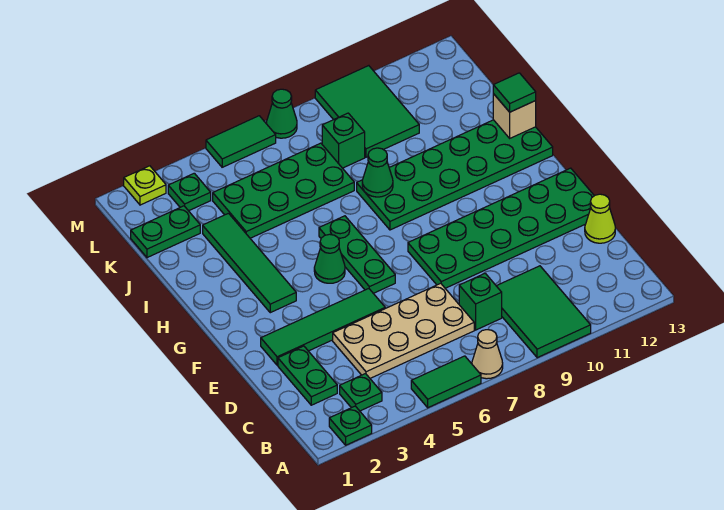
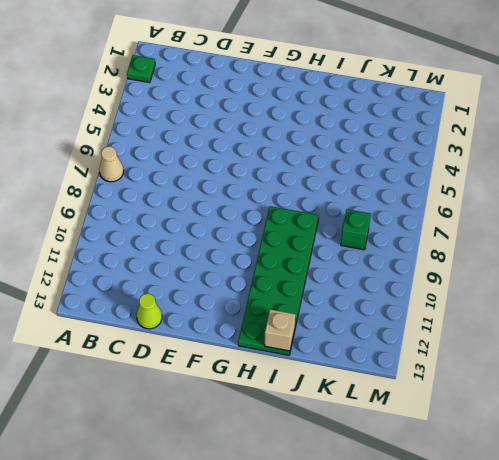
none -> green tile A5:A6 level 1
none -> green tile A9:C10 level 1
none -> green plate B3 level 1

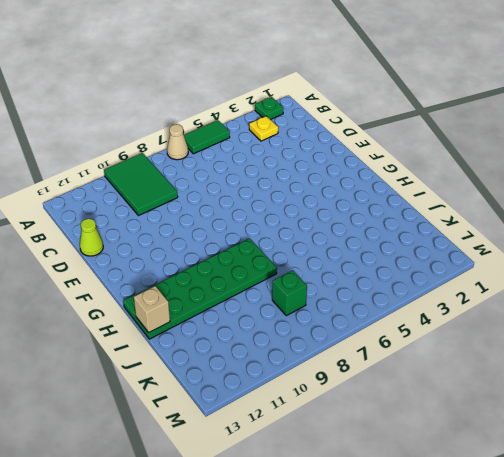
yellow plate B3 level 1 -> green plate B3 level 1
none -> green plate C2:D2 level 1
none -> tan plate C4:D7 level 1
none -> green brick C8 level 1

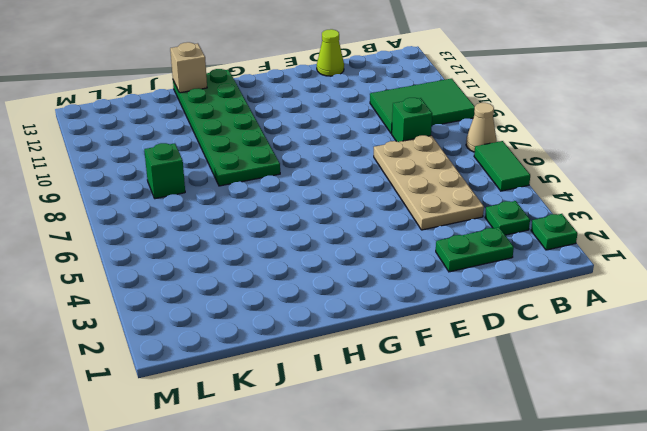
none -> green tile E2:E5 level 1
none -> green plate E8:F13 level 1
none -> green plate F6:H6 level 1

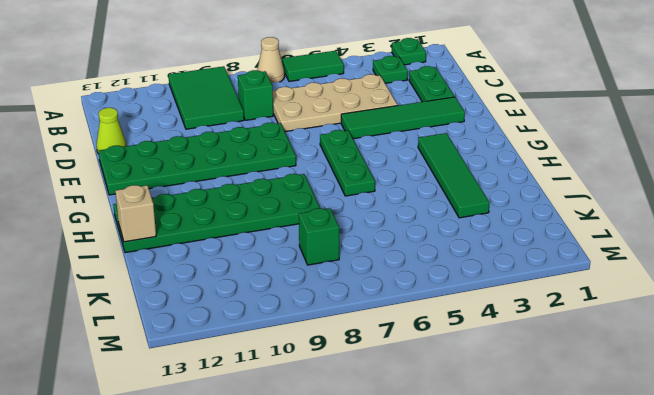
none -> green cone G5 level 1
none -> green plate J4:K7 level 1
none -> green plate K1:K2 level 1

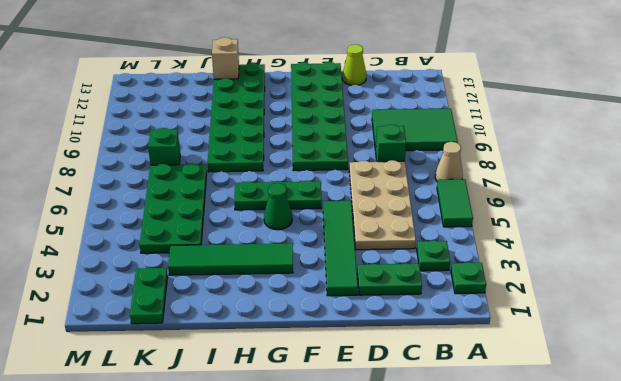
none -> green tile K9:M10 level 1
none -> green plate L3 level 1
none -> lime plate M2 level 1

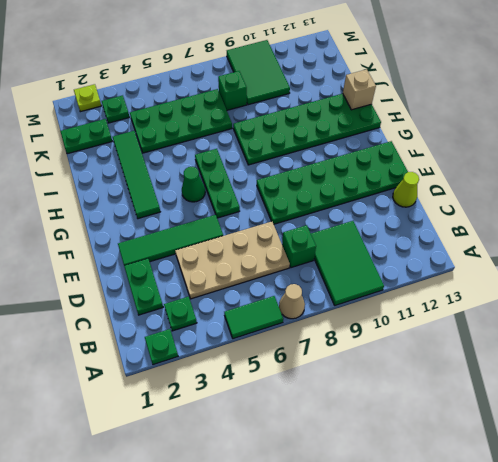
none -> green tile M5:M6 level 1
none -> green cone M7 level 1
none -> green cone I8 level 2

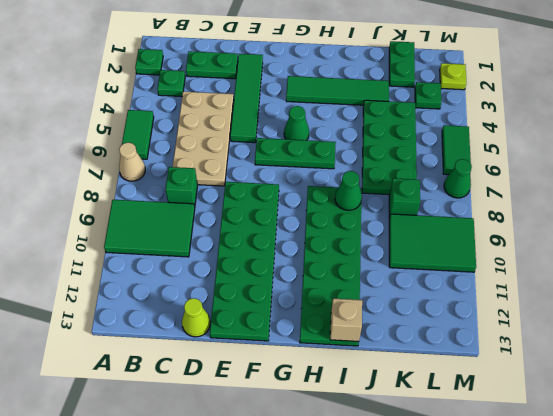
none -> green tile I13 level 3

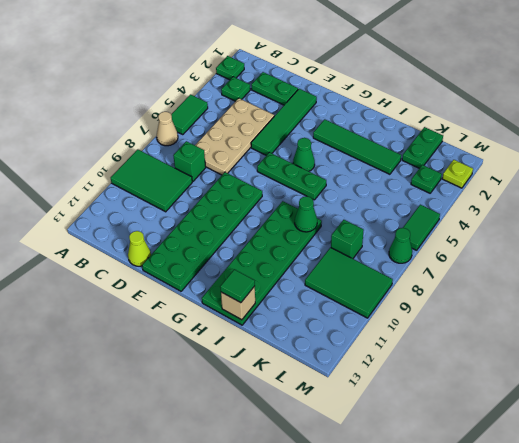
none -> green plate J4:K7 level 1

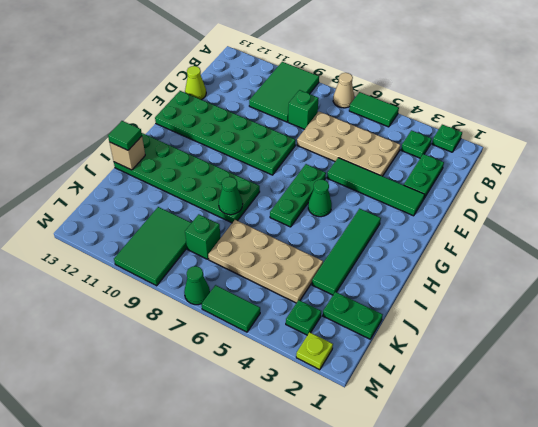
tan plate J4:K7 level 1 -> green plate J4:K7 level 1

